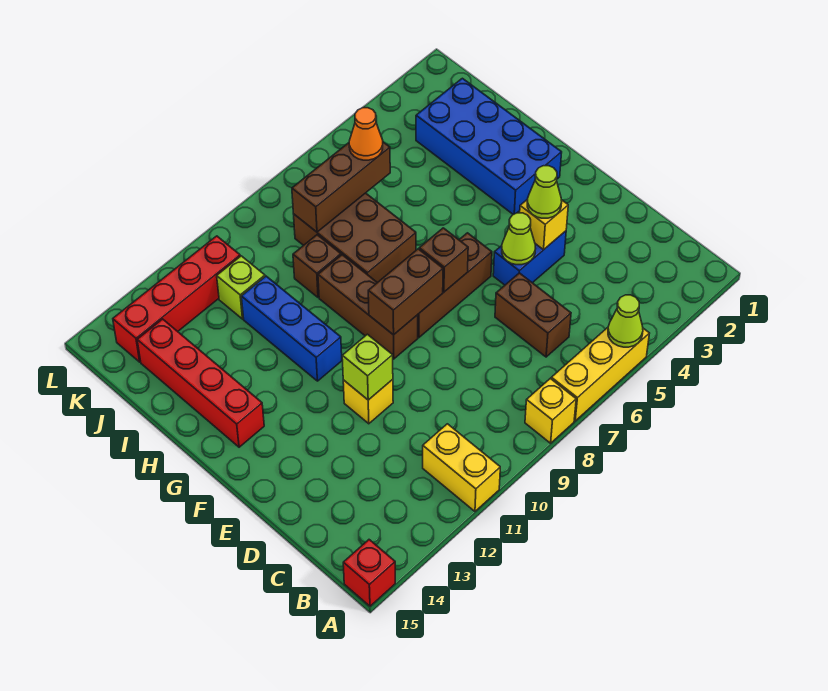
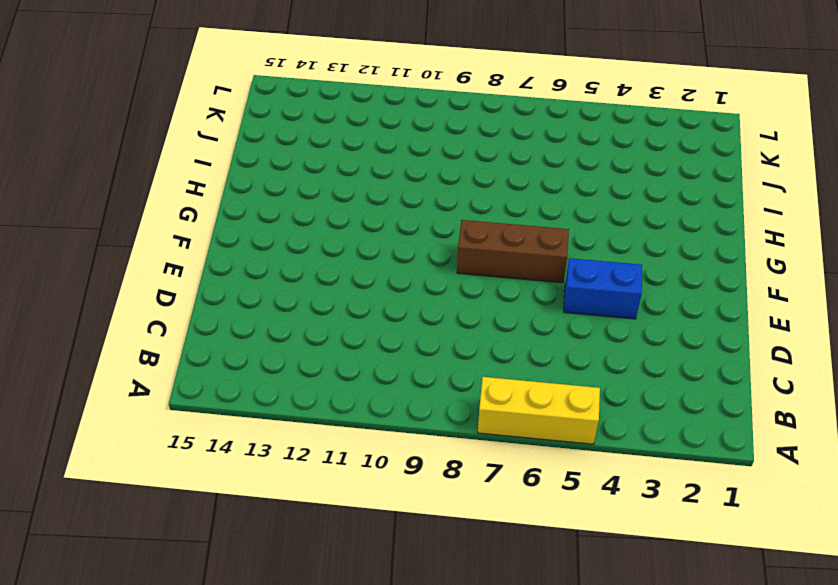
none -> yellow brick A8 level 1
none -> yellow brick A11:B11 level 1
none -> red brick A15 level 1

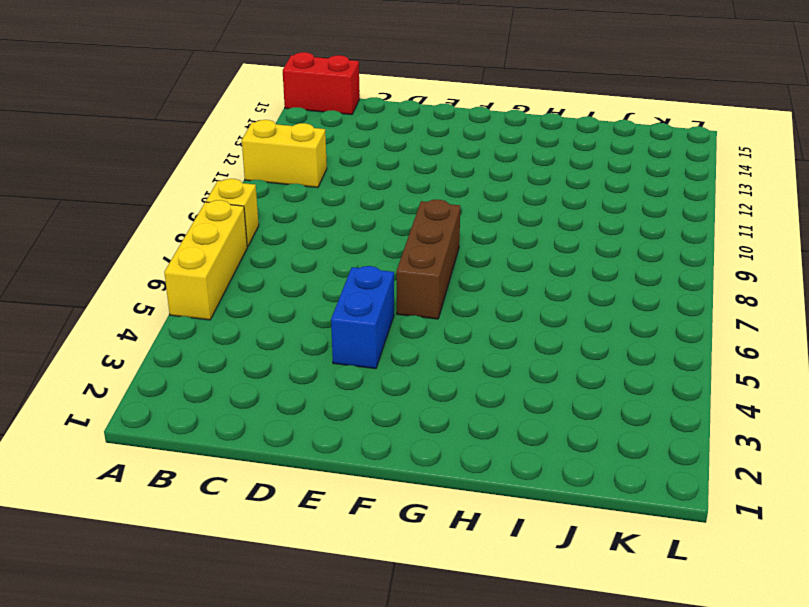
red brick A15:B15 level 1 -> red brick A15 level 1
none -> brown brick C6:D6 level 1
none -> yellow brick E11 level 1
none -> brown brick F9:H9 level 1

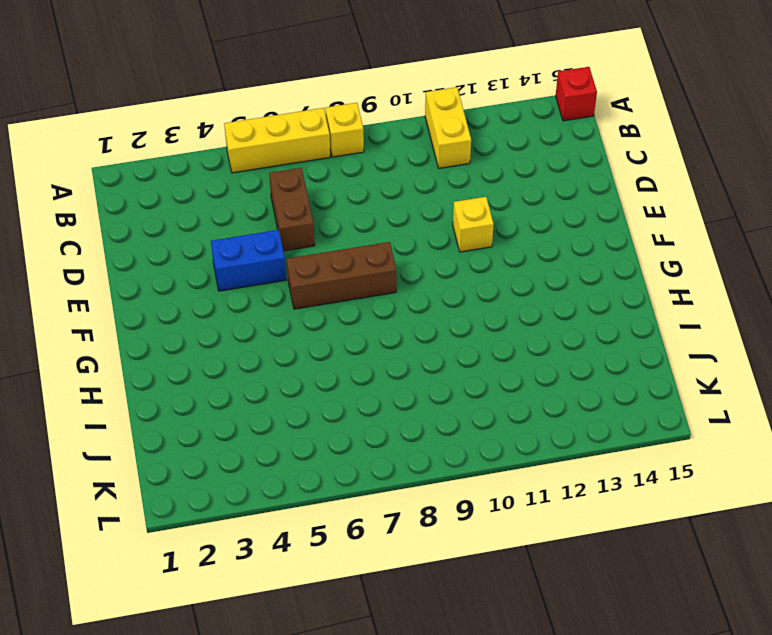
none -> brown brick F9:H9 level 1
none -> blue brick G2:J3 level 1
none -> blue brick G11:I11 level 1

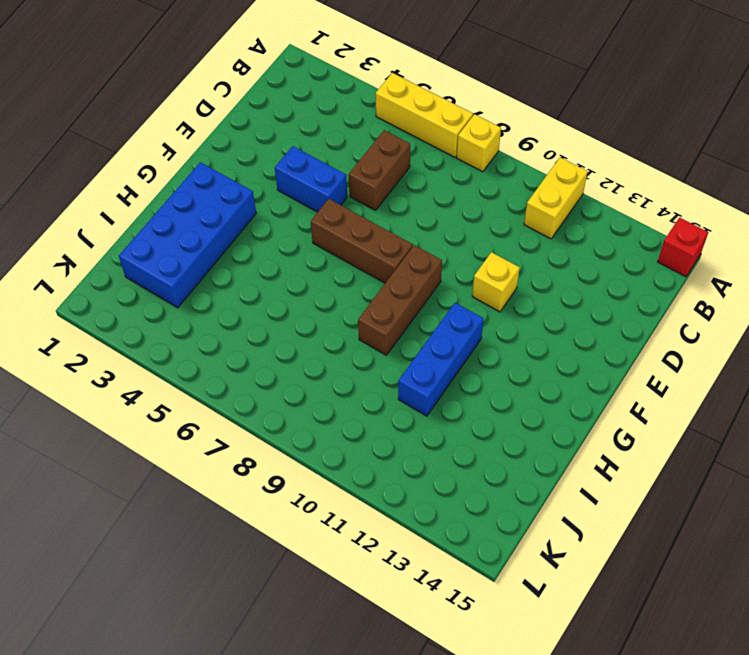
none -> red brick G14:J14 level 1
none -> brown brick H7:J8 level 1
none -> brown brick I9 level 1

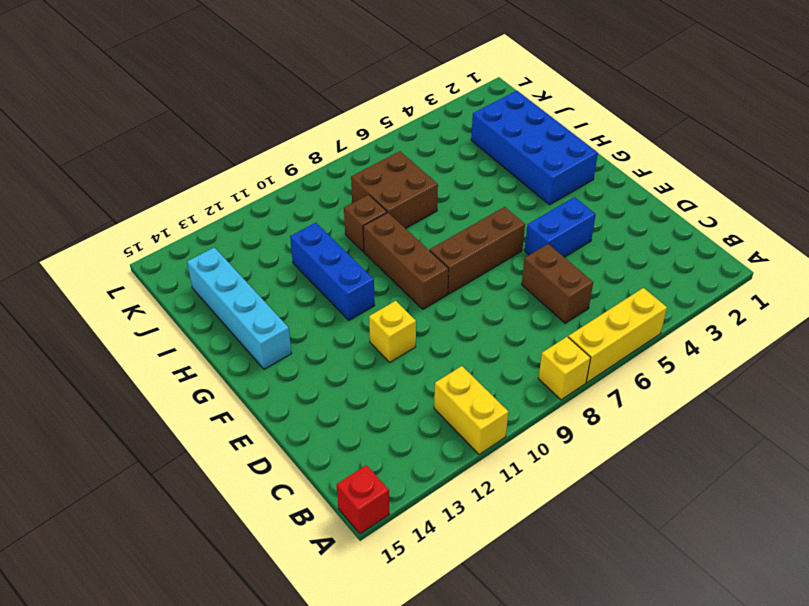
cyan brick G14:J14 level 1 -> red brick G14:J14 level 1
brown brick I7:J8 level 1 -> brown brick H7:J8 level 1
none -> lime brick J11 level 1
none -> red brick K11:K14 level 1
none -> lime cone A5 level 2

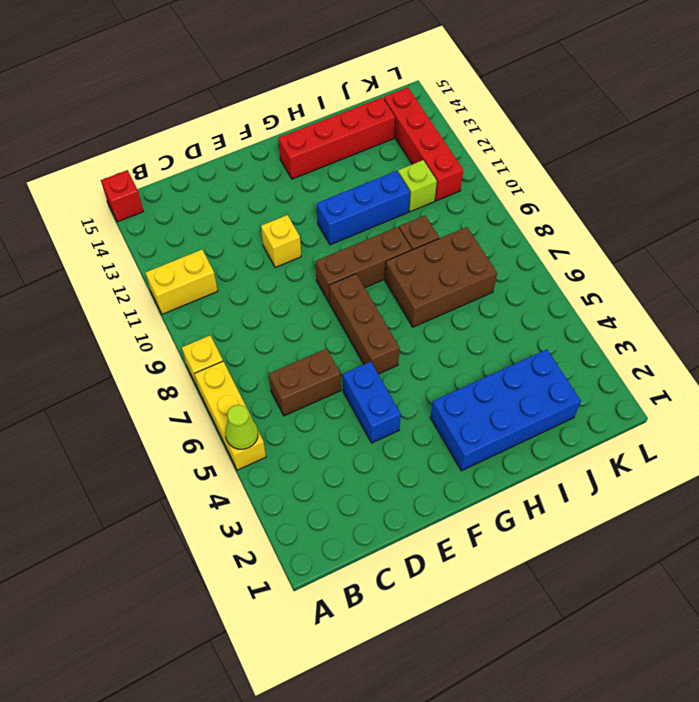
none -> yellow brick E4 level 2
none -> lime cone E5 level 2
none -> lime brick E11 level 2

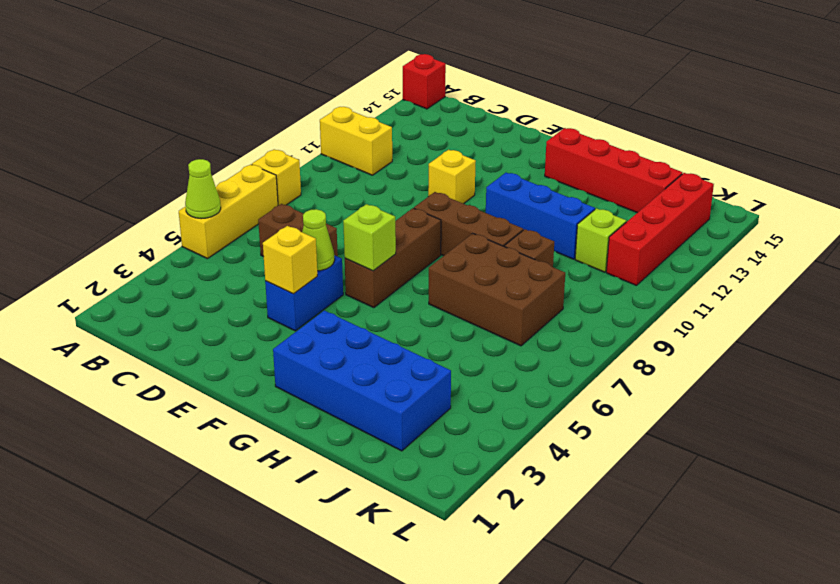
lime brick F6 level 2 -> lime brick E11 level 2
none -> brown brick F7 level 2
none -> brown brick F8:F9 level 2
none -> brown brick J6:J8 level 2

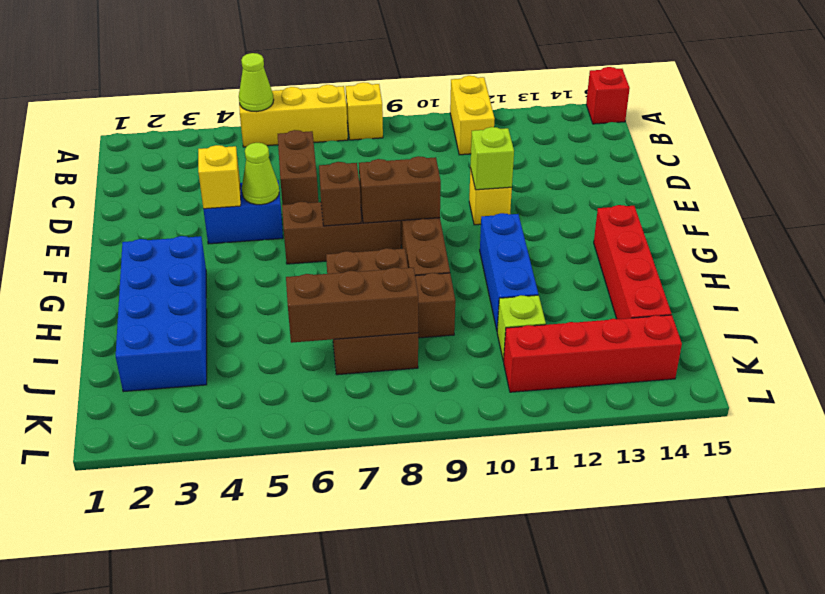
none -> lime cone E4 level 3
none -> orange cone J6 level 3

